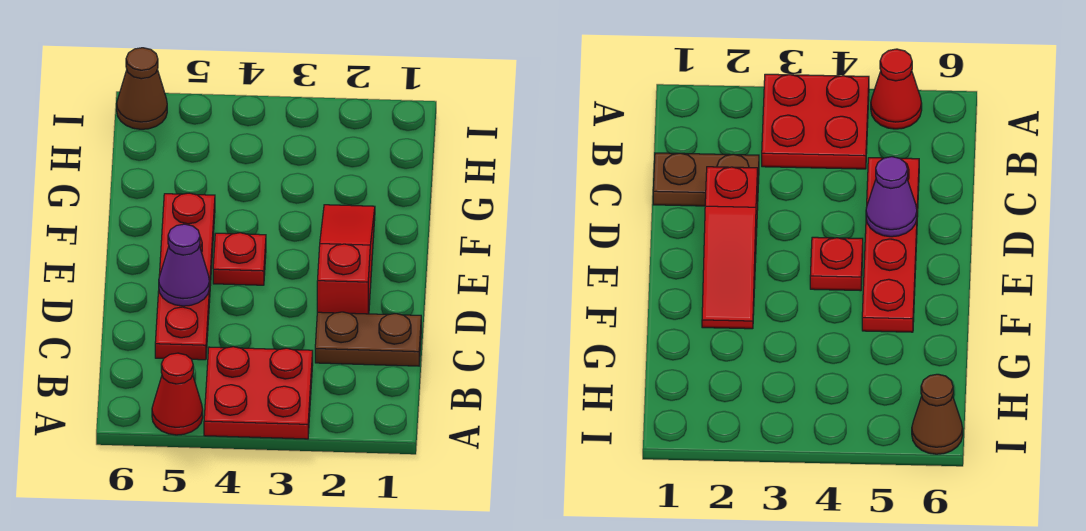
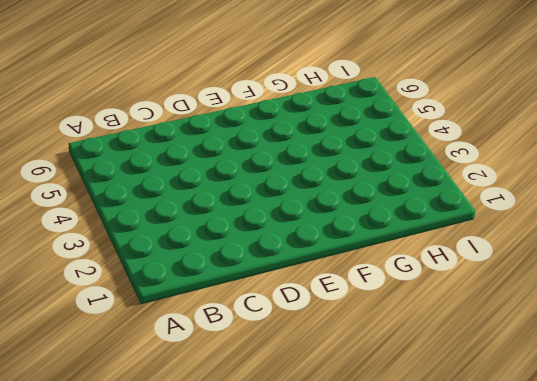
none -> red plate A3:B4 level 1
none -> red cone A5 level 1

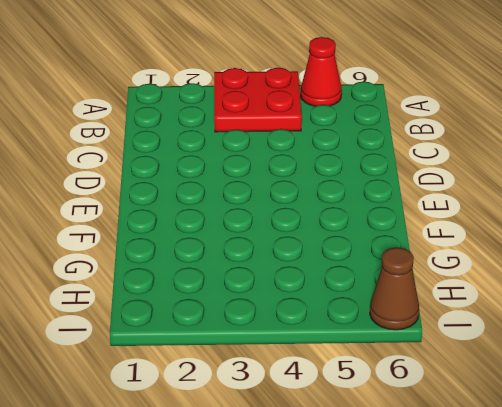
none -> brown plate C1:C2 level 1
none -> red plate C5:F5 level 1

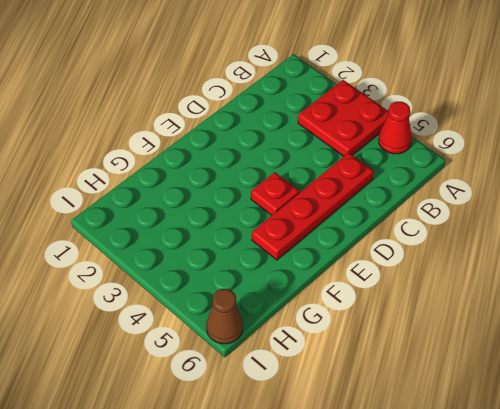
none -> brown plate C1:C2 level 1
none -> red slope D2:F2 level 1 top D

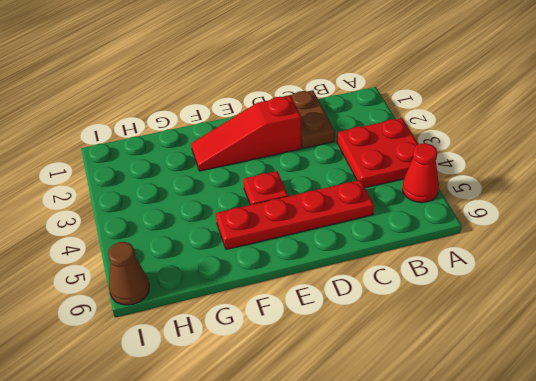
none -> purple cone D5 level 2

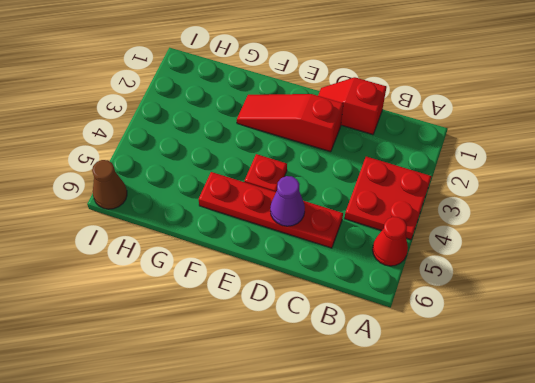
red slope C1:D1 level 1 top C -> brown plate C1:C2 level 1

